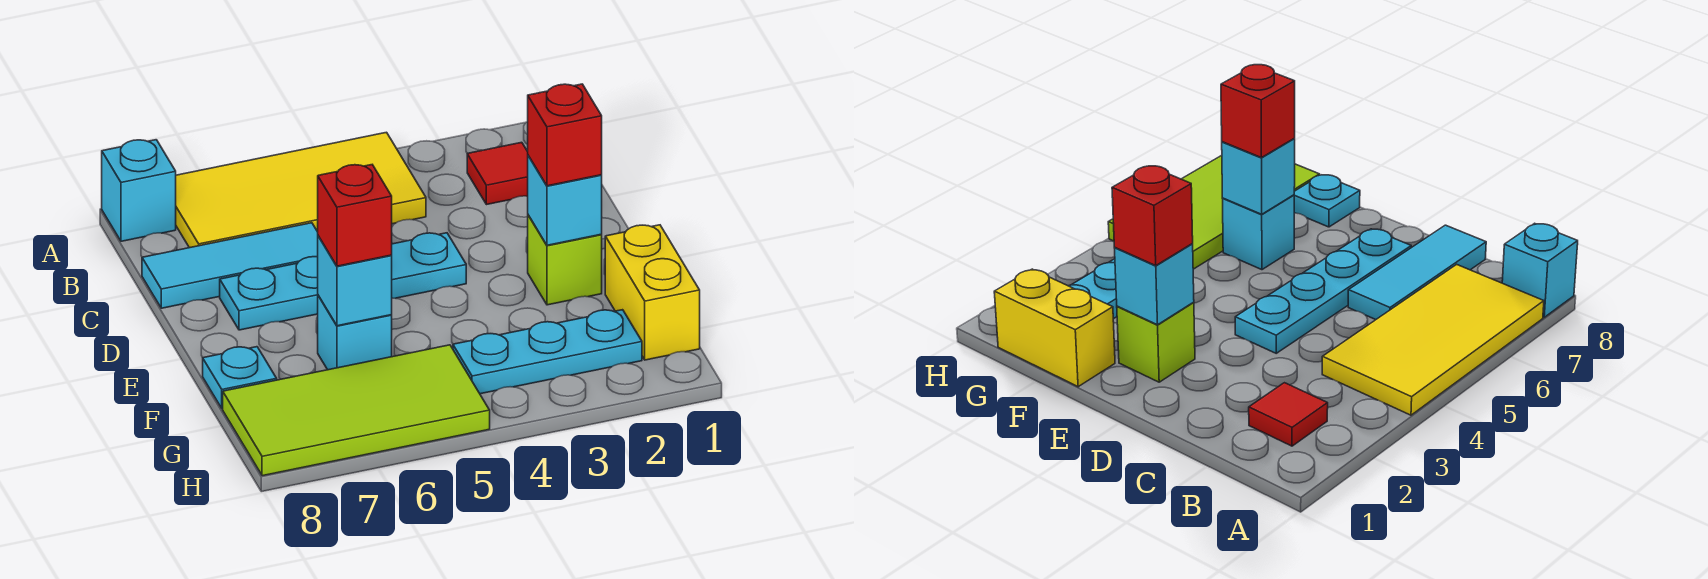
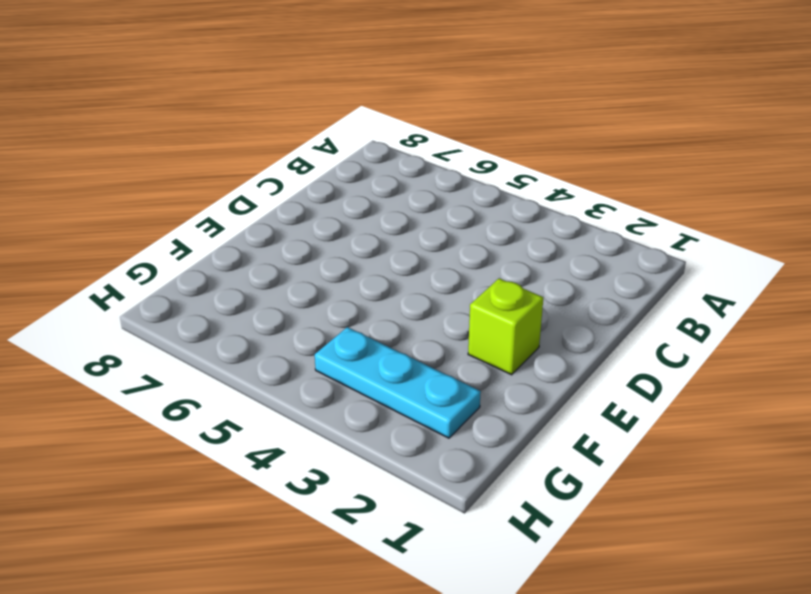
none -> yellow tile A4:B7 level 1
none -> cyan brick A8 level 1
none -> red tile B2 level 1

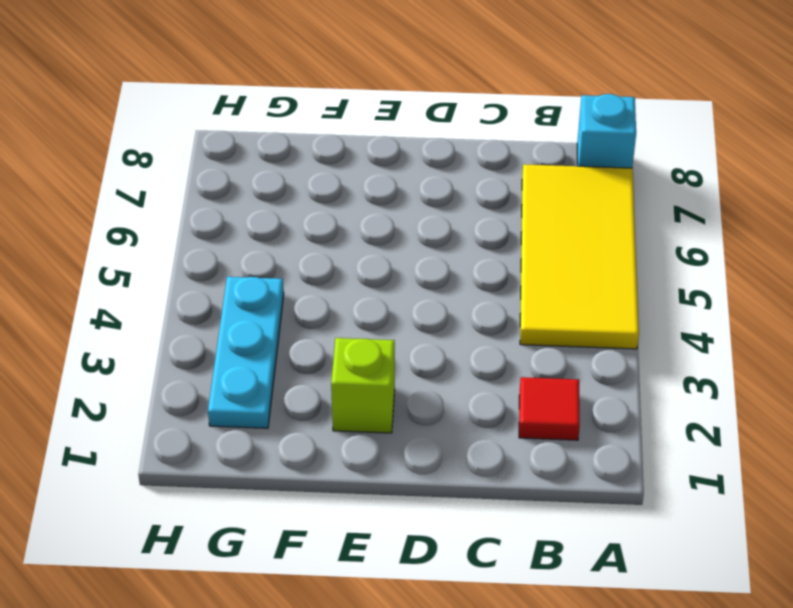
none -> cyan tile C6:C8 level 1
none -> cyan plate D4:D7 level 1
none -> yellow brick F1:G1 level 1

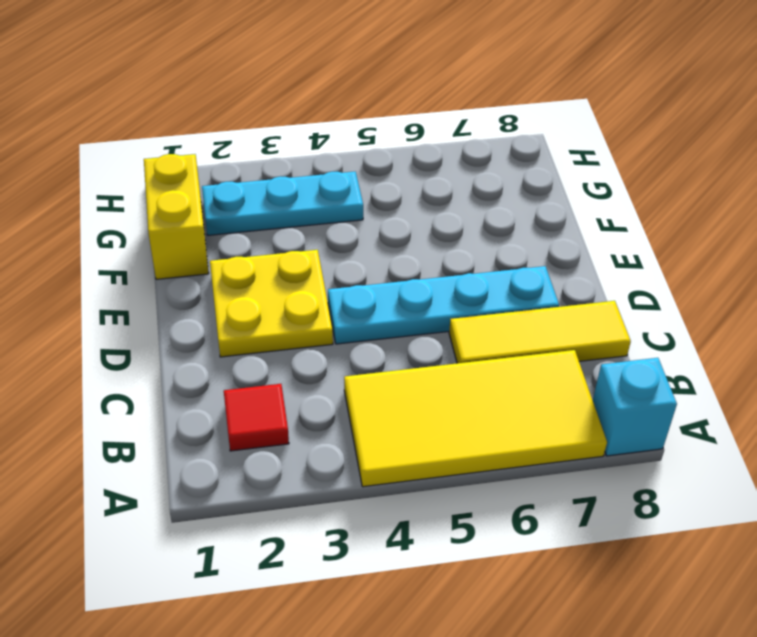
yellow tile C6:C8 level 1 -> cyan tile C6:C8 level 1
yellow plate D2:E3 level 1 -> lime brick E2 level 1
none -> cyan brick F6 level 1
none -> cyan plate F8 level 1
none -> lime tile G5:H8 level 1

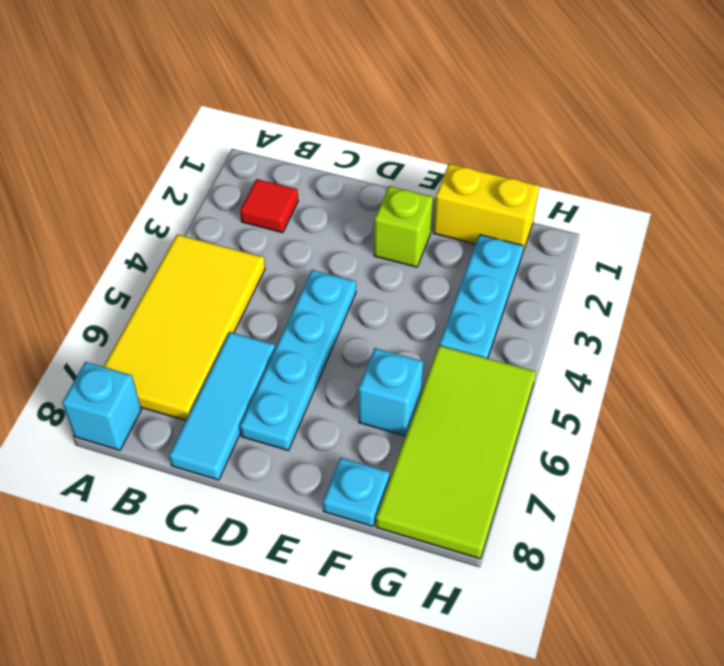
none -> cyan brick E2 level 2
none -> cyan brick F6 level 2
none -> red brick E2 level 3

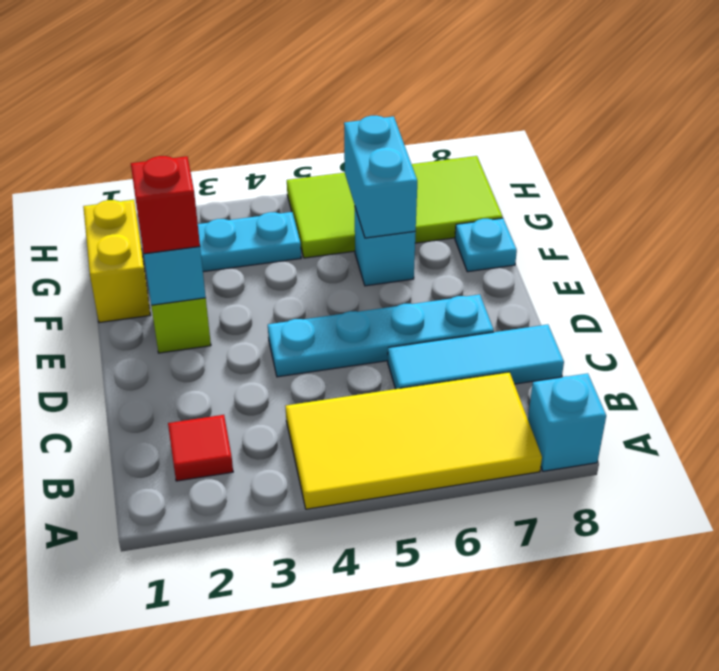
cyan brick F6:G6 level 2 -> cyan brick F6 level 2
none -> red brick F6 level 3

